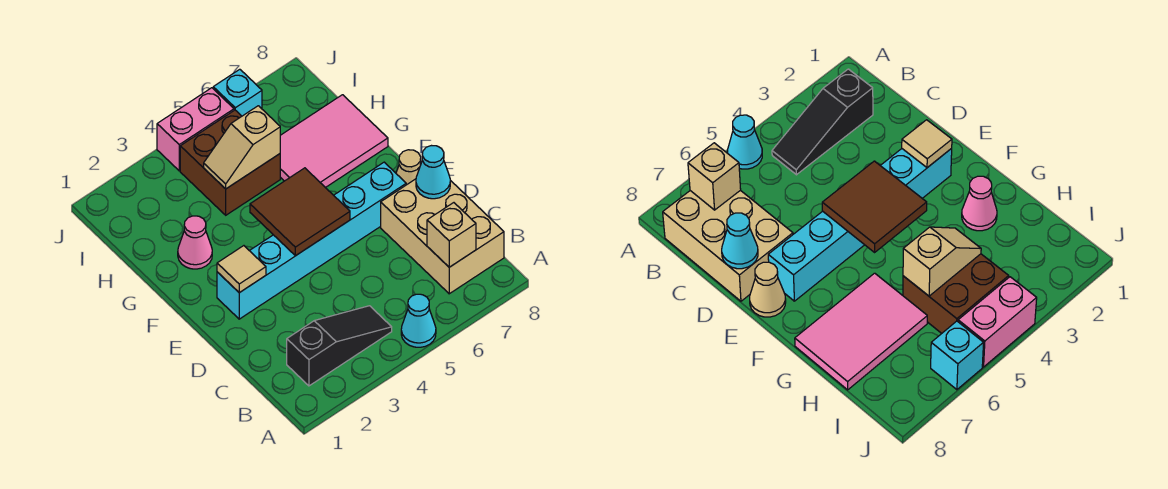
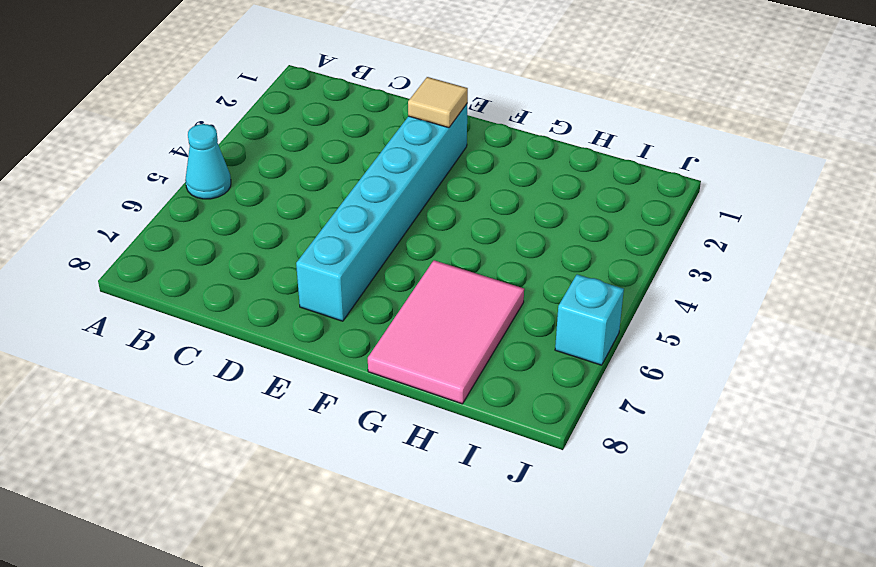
none -> black slope B2:B4 level 1 top 2
none -> tan brick B7:D8 level 1
none -> tan cone E8 level 1

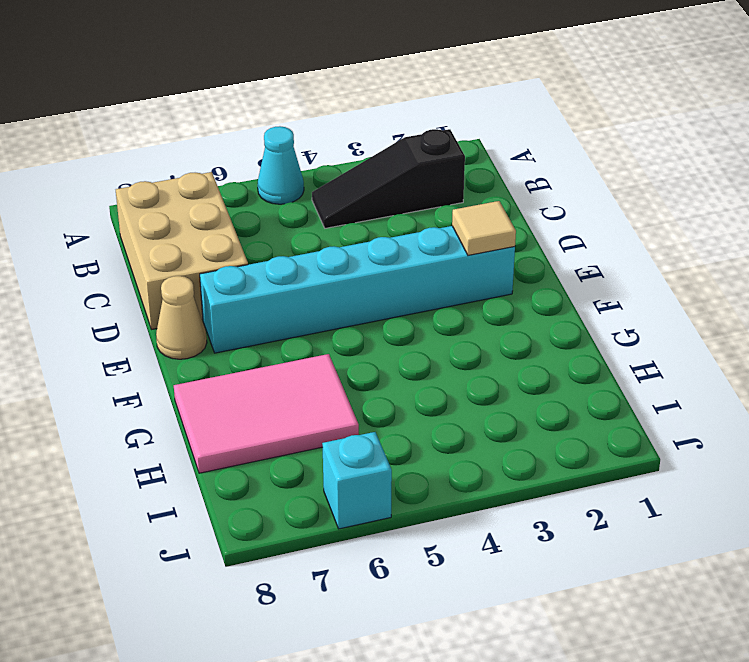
none -> pink cone G2 level 1
none -> brown brick H4:I5 level 1
none -> pink brick J4:J5 level 1

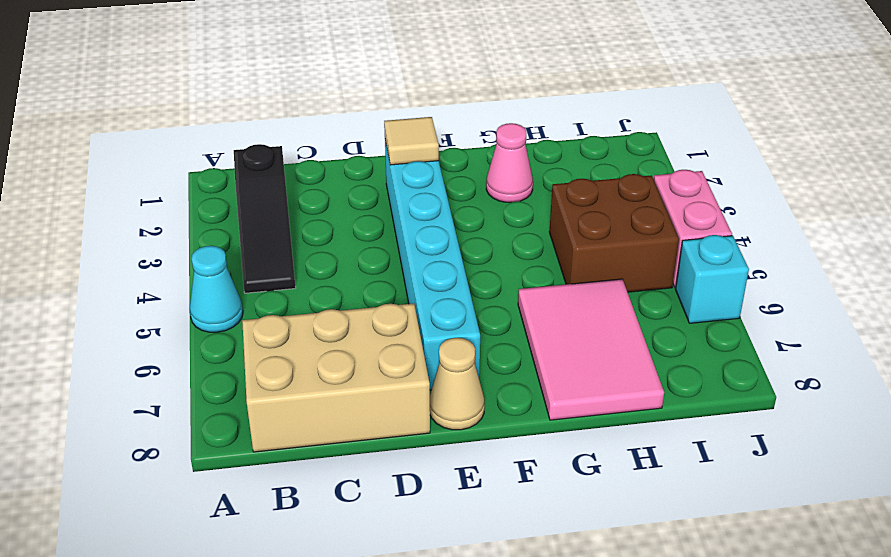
none -> tan brick B7 level 2
none -> cyan cone D8 level 2
none -> brown tile E4:F5 level 2

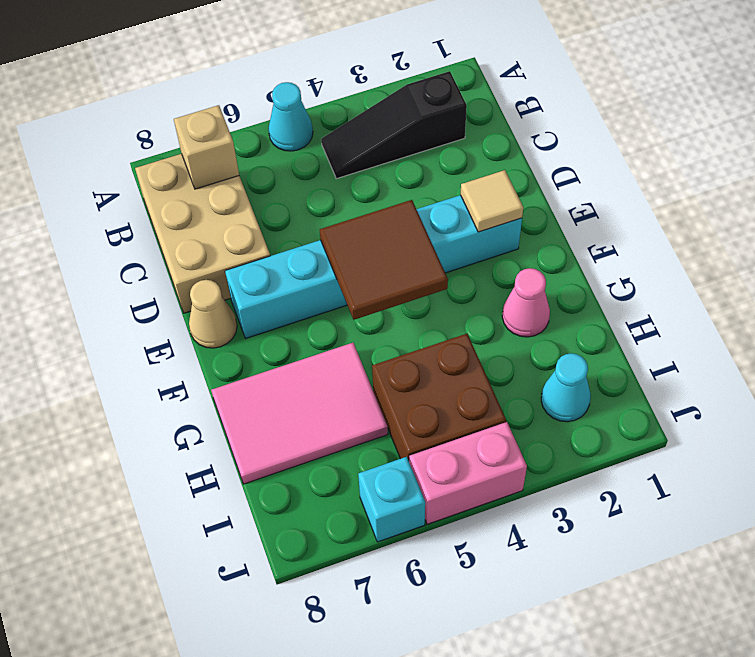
cyan cone I2 level 1 -> cyan cone D8 level 2
none -> tan slope H4:H5 level 2 top 5

